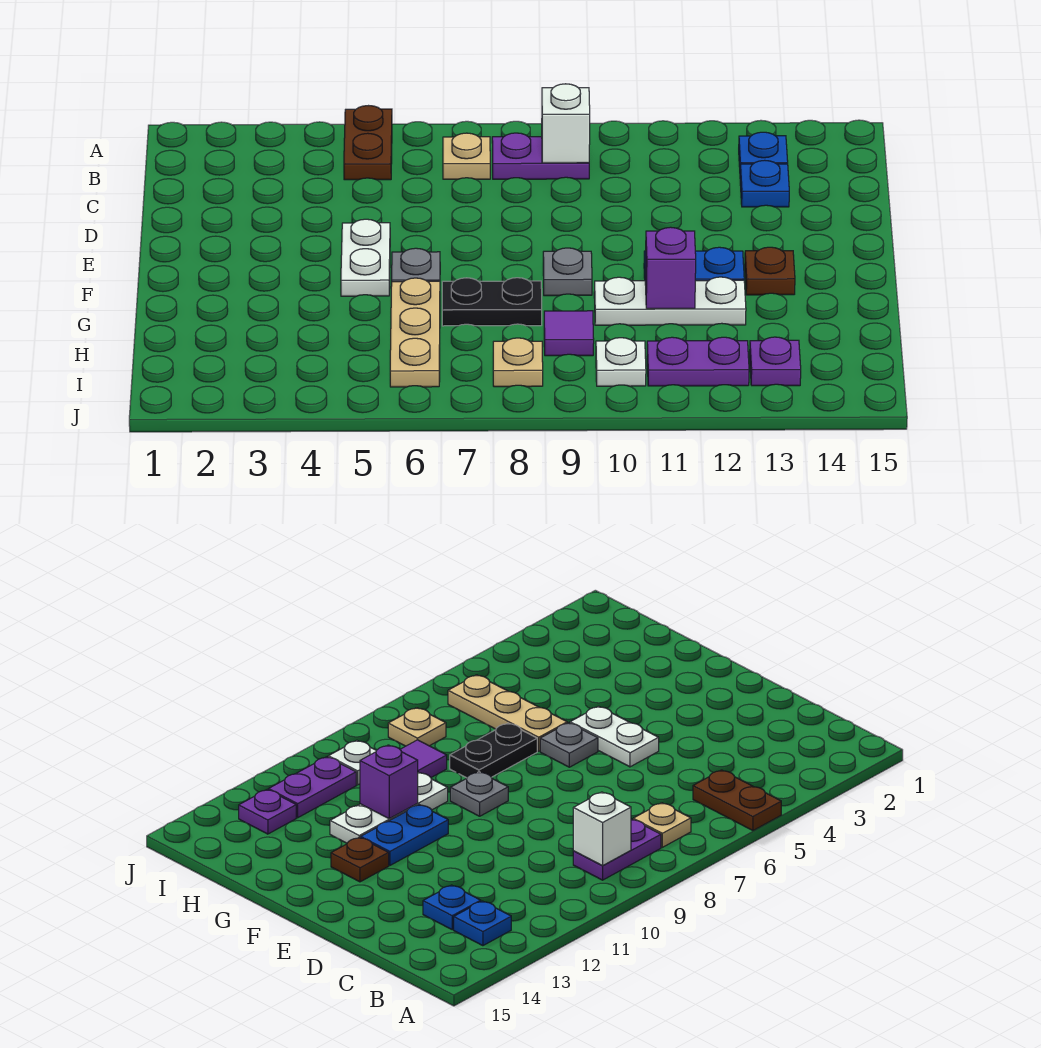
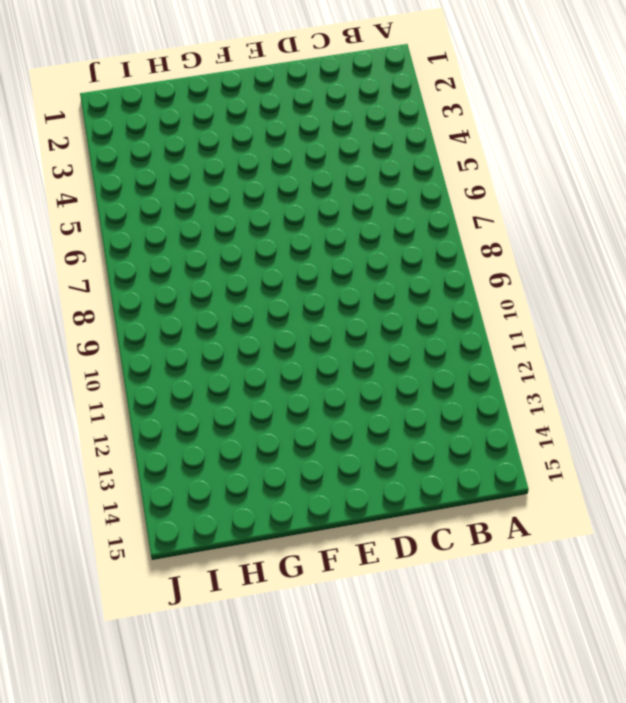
none -> brown plate A5:B5 level 1
none -> tan plate B7 level 1
none -> purple plate B8:B9 level 1

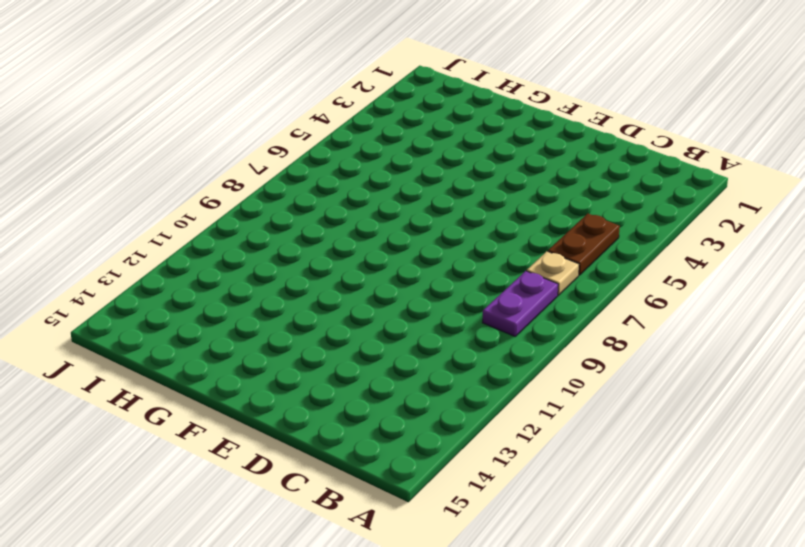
brown plate B5:B6 level 1 -> brown plate A5:B5 level 1
none -> blue plate B13 level 1
none -> blue plate C13 level 1
none -> white plate E5:F5 level 1

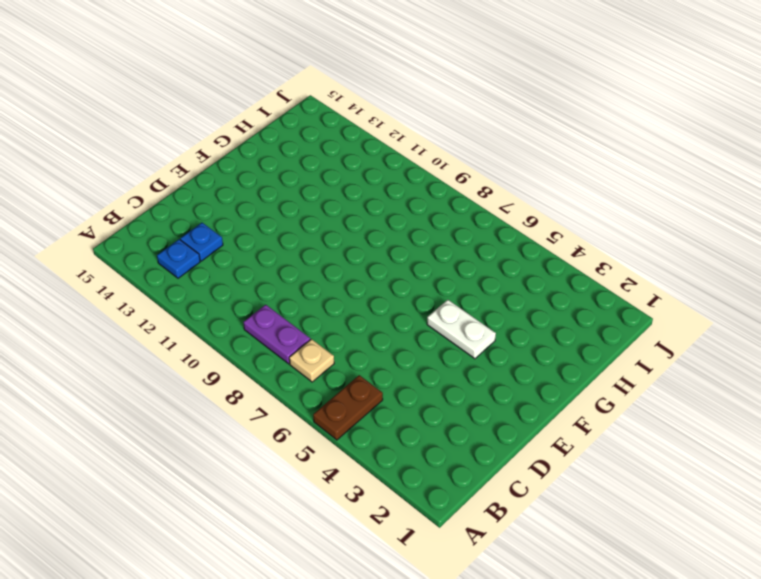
white plate F4:F5 level 1 -> white plate E5:F5 level 1
none -> grey plate F6 level 1
none -> grey plate F9 level 1
none -> blue plate F11:F12 level 1

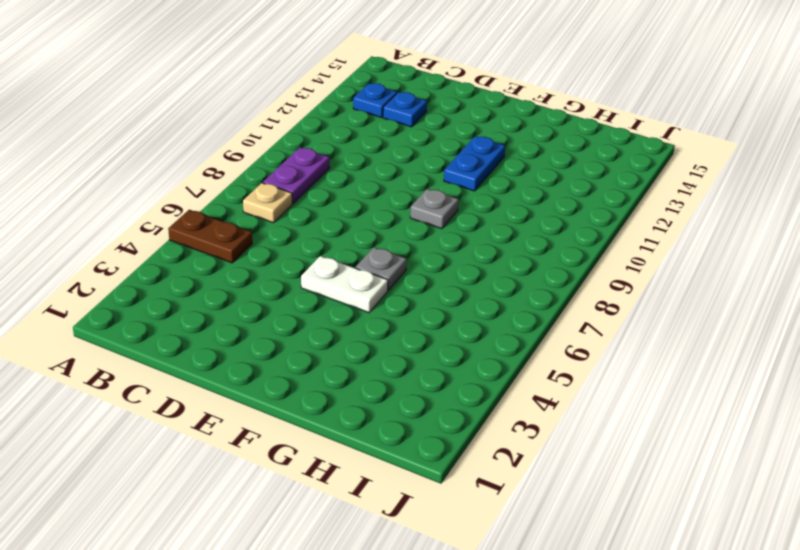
none -> brown plate F13 level 1
none -> tan plate G6:I6 level 1
none -> black plate G7:G8 level 1

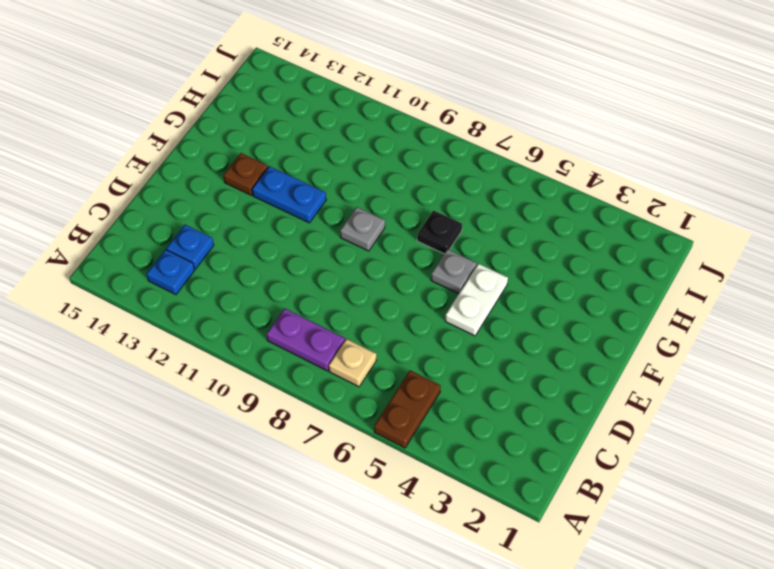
black plate G7 level 1 -> black plate G7:G8 level 1
none -> tan plate G6:I6 level 1
none -> white plate G10:G12 level 1
none -> purple tile H9 level 1

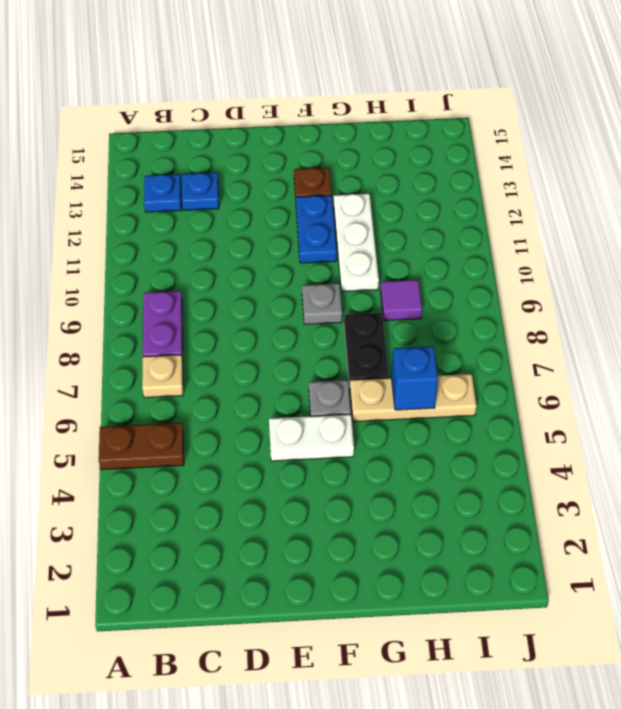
blue brick H6 level 2 -> none
none -> tan plate I8 level 1
none -> white plate I10 level 1
none -> purple plate I11:I12 level 1

